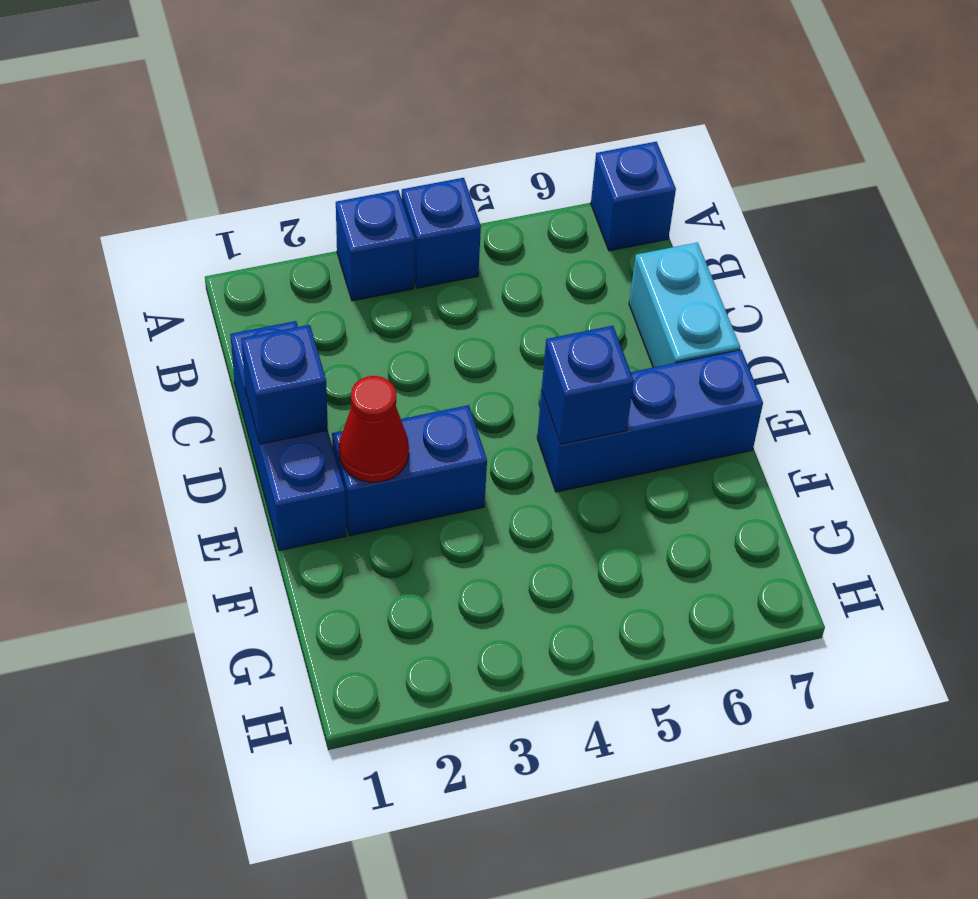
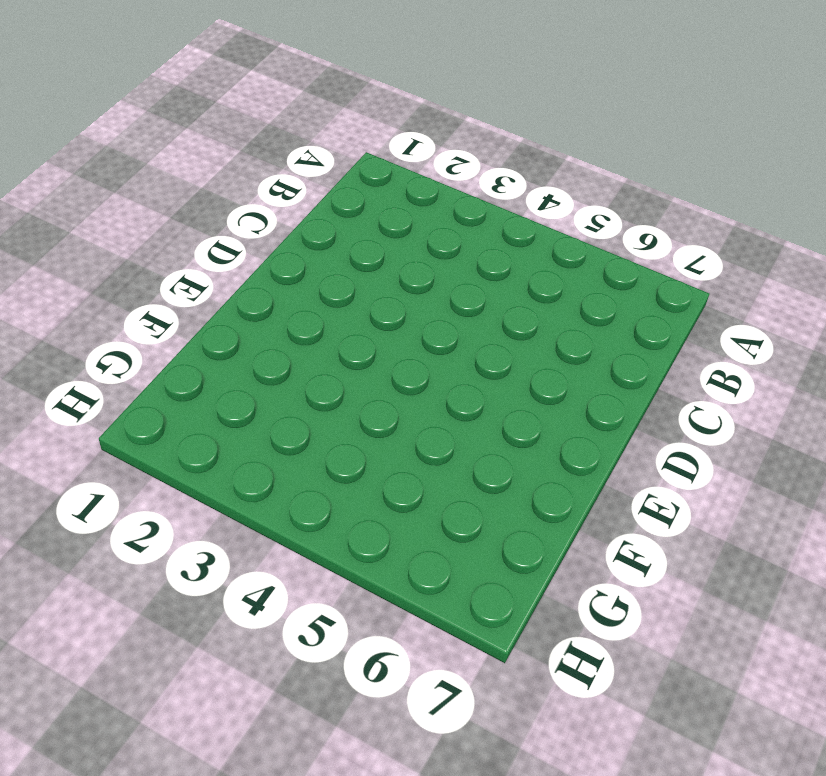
none -> blue brick A3 level 1
none -> blue brick A4 level 1

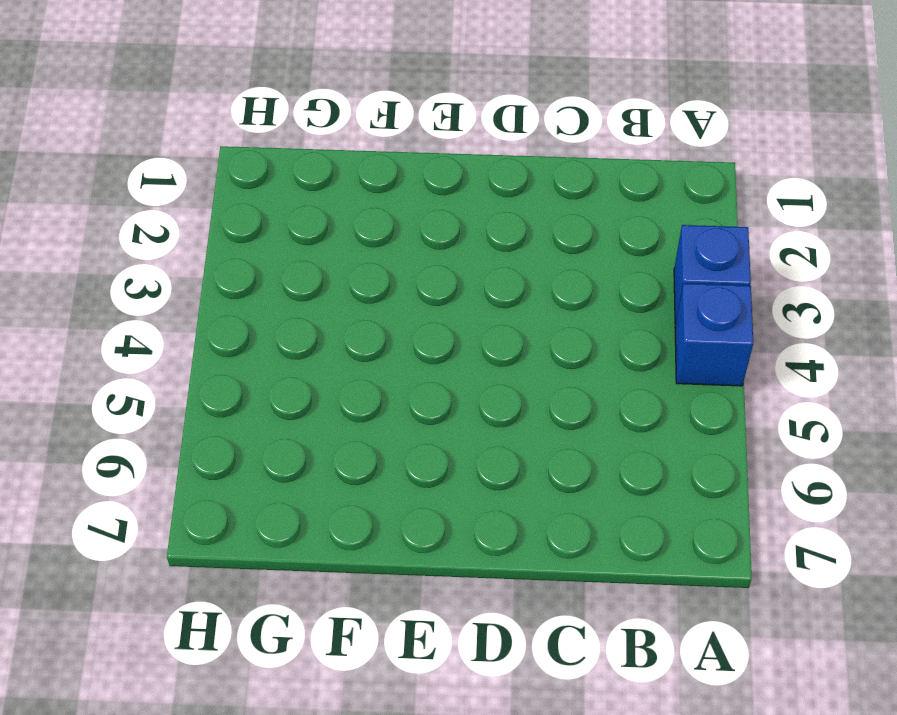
none -> blue brick A7 level 1
none -> blue brick C1:E1 level 1

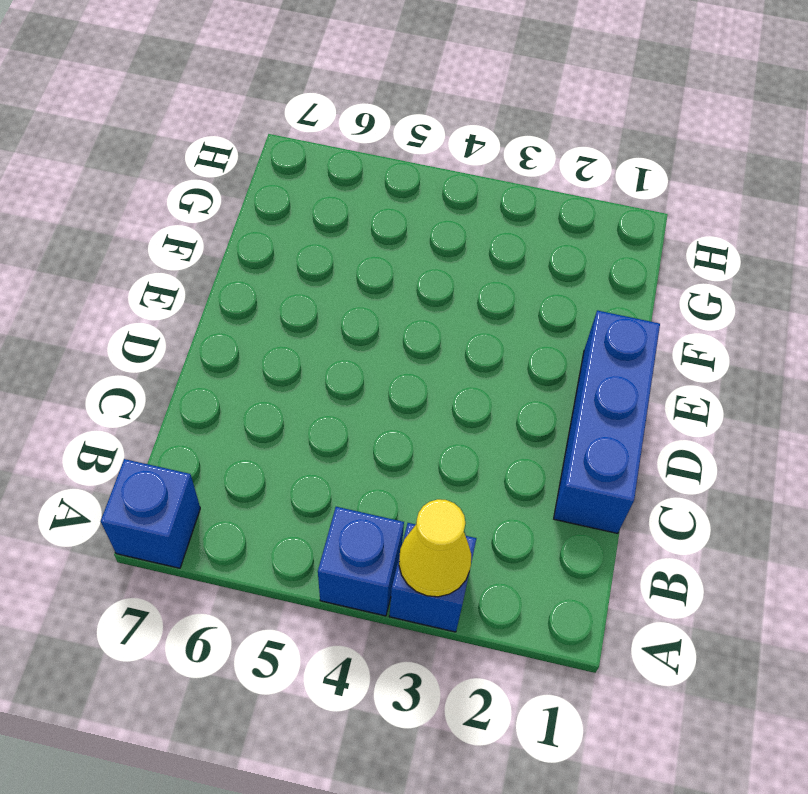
yellow cone A3 level 2 -> none
none -> cyan brick C7:D7 level 1
none -> blue brick E2:E3 level 1

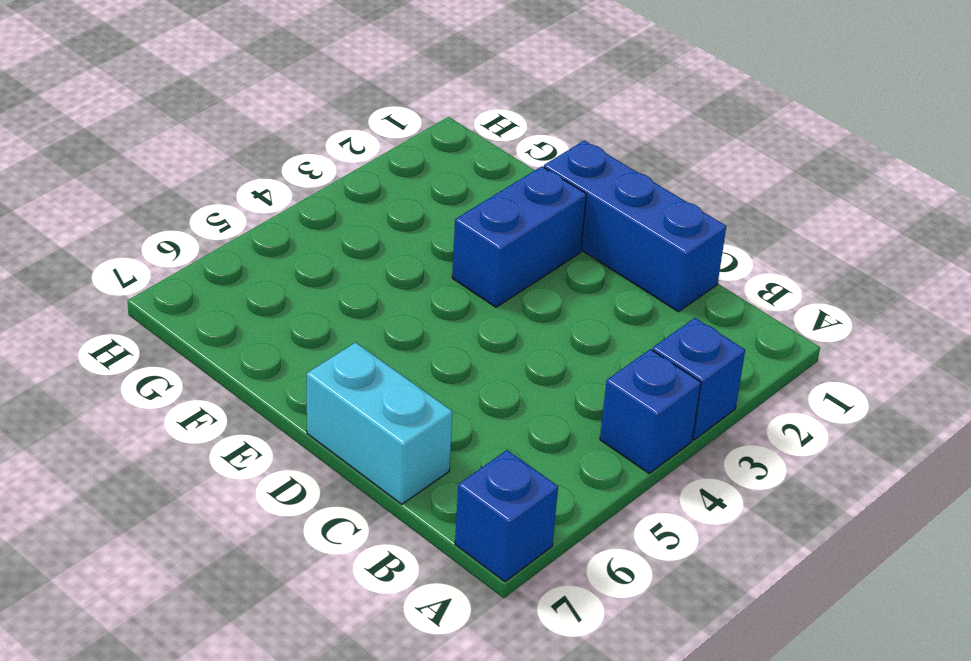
none -> blue brick E5:E7 level 1
none -> blue brick D1 level 2

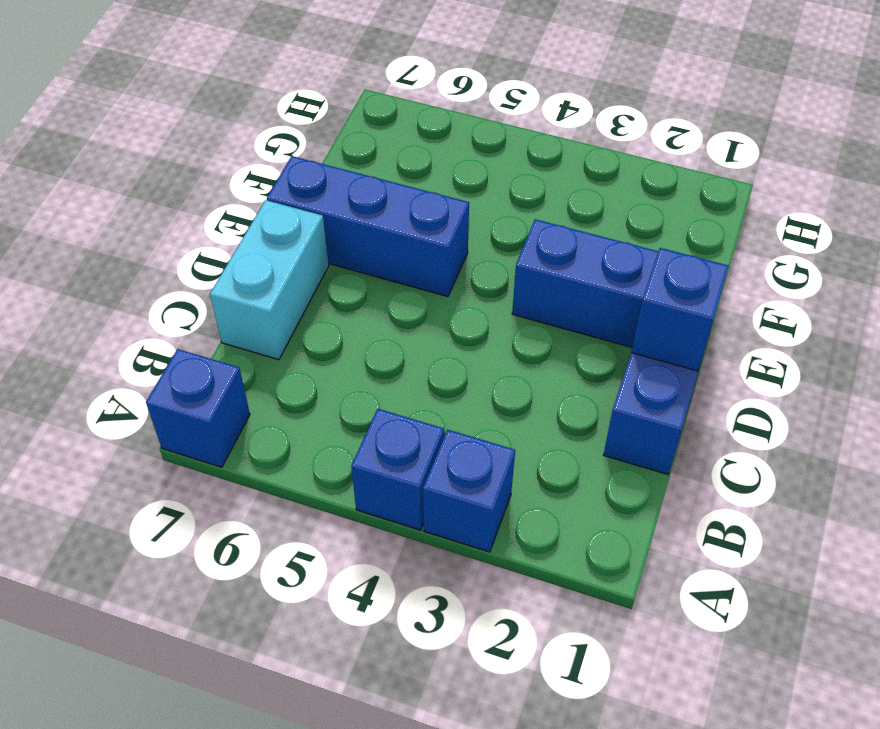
none -> red cone E2 level 2
none -> blue brick E5 level 2

